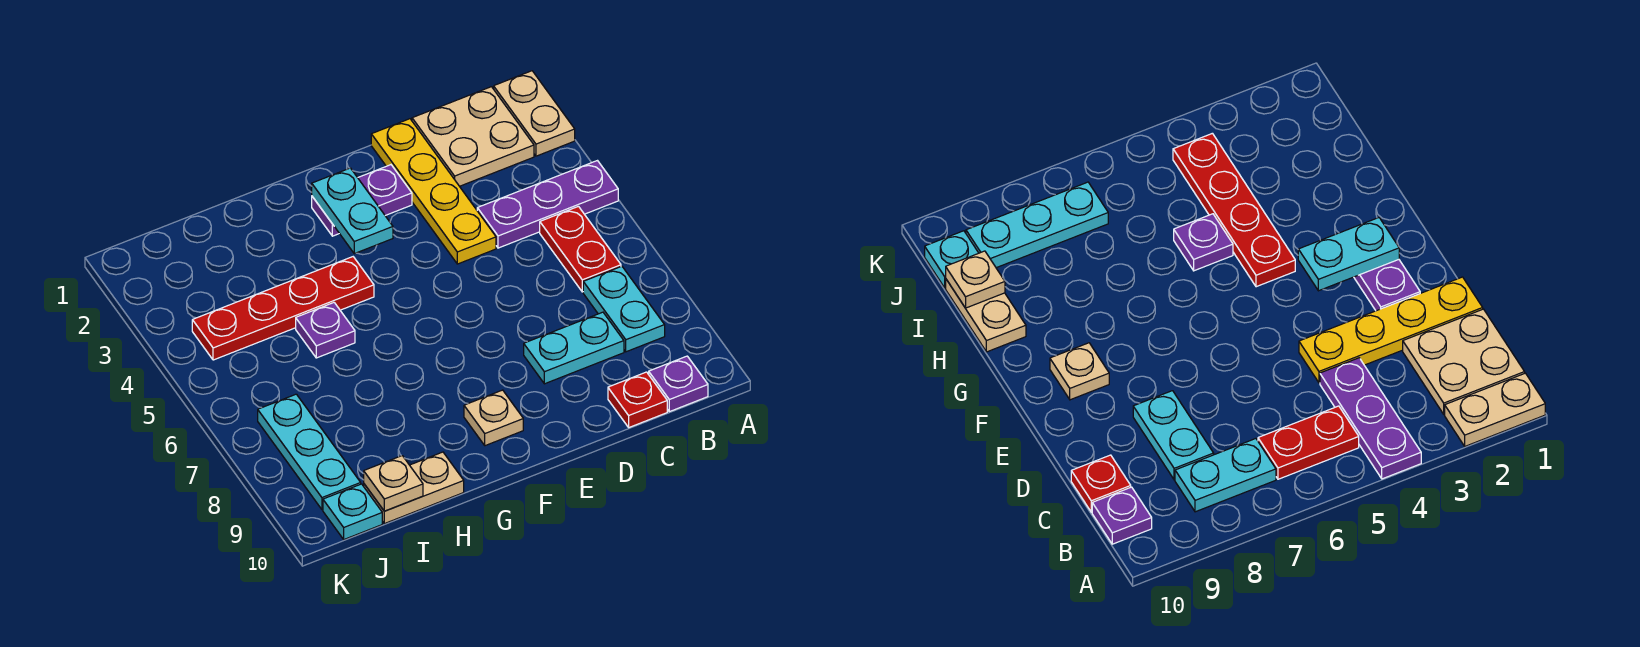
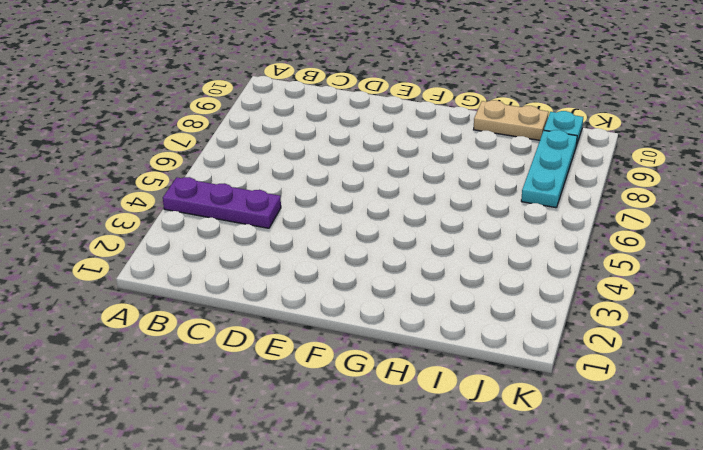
none -> tan plate A1:A2 level 1
none -> tan plate B1:C2 level 1
none -> red plate B5:B6 level 1

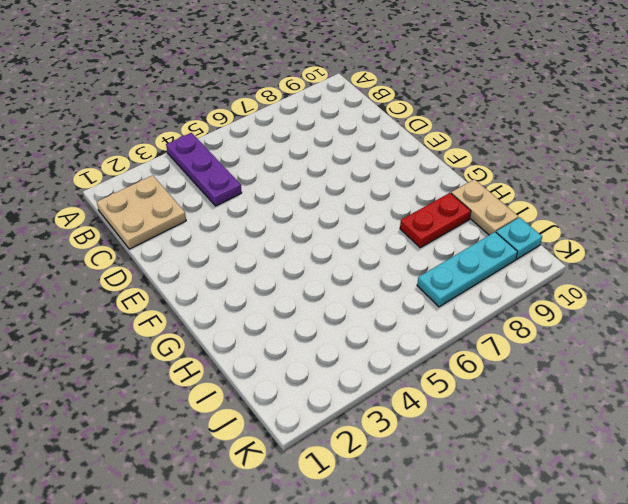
red plate H8:H9 level 1 -> red plate B5:B6 level 1
none -> tan plate A1:A2 level 1
none -> cyan plate B7:B8 level 1
none -> purple plate B10 level 1

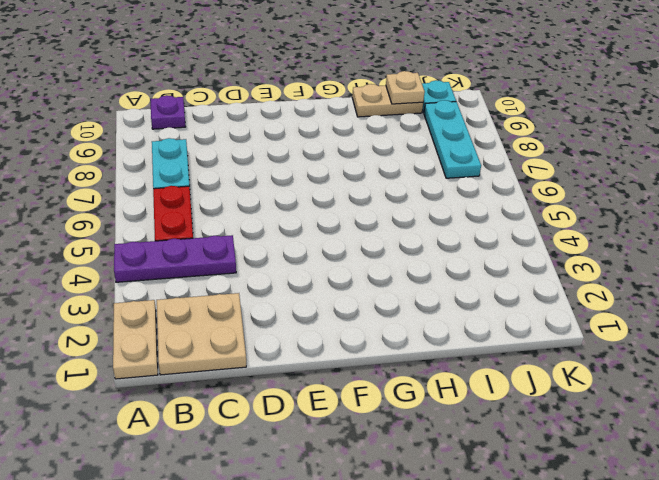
none -> cyan plate C8:D8 level 1
none -> red plate C10 level 1
none -> yellow plate D1:D4 level 1

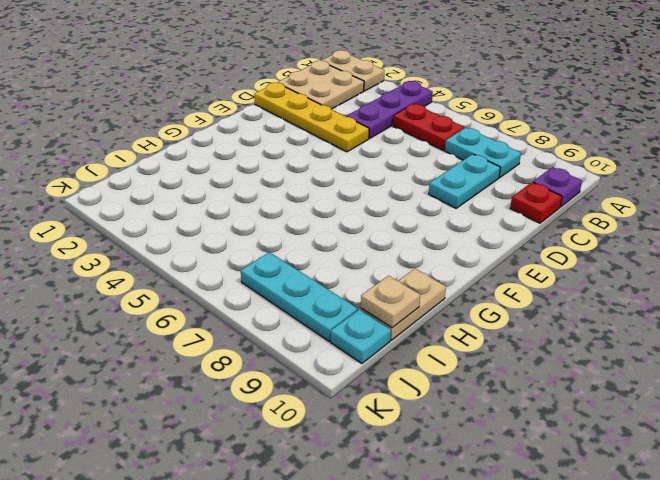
none -> purple plate E2:F2 level 1
none -> tan plate F9 level 1
none -> red plate G4:J4 level 1

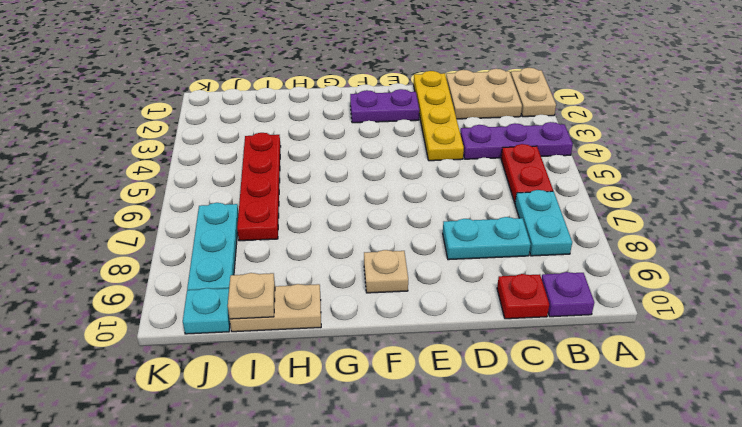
red plate I4:I7 level 1 -> red plate G4:J4 level 1
none -> purple plate H5 level 1
none -> cyan plate F2:F3 level 2

